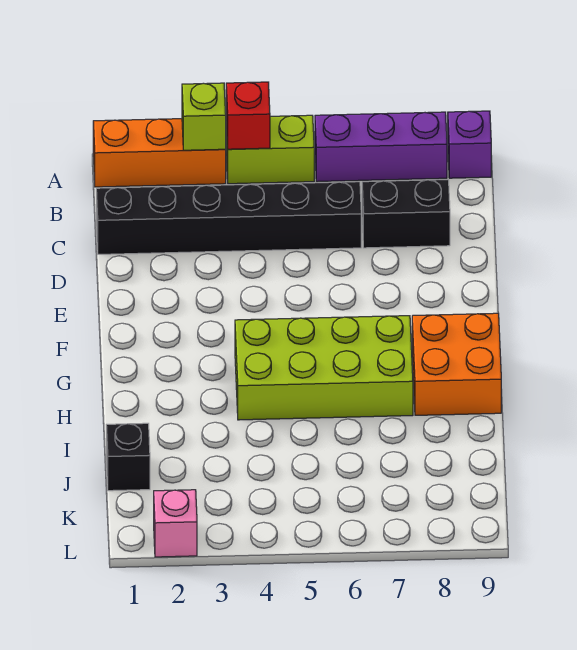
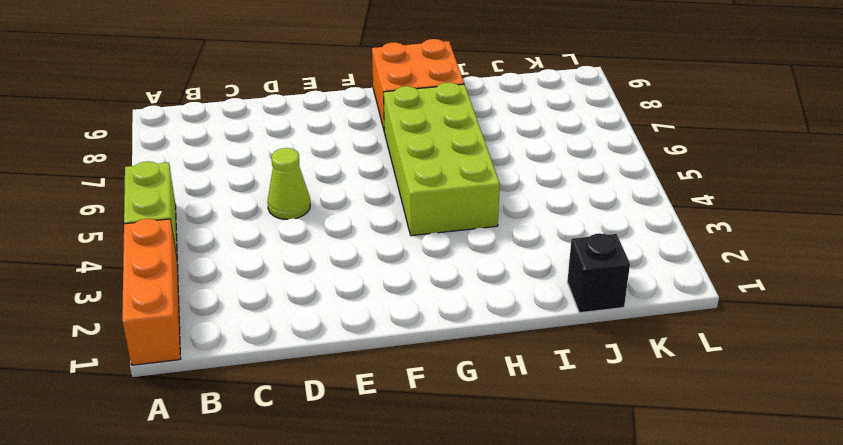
lime cone D5 level 1 -> none
none -> purple brick A6:A8 level 1
none -> purple brick A9 level 1
none -> black brick C1:C6 level 1

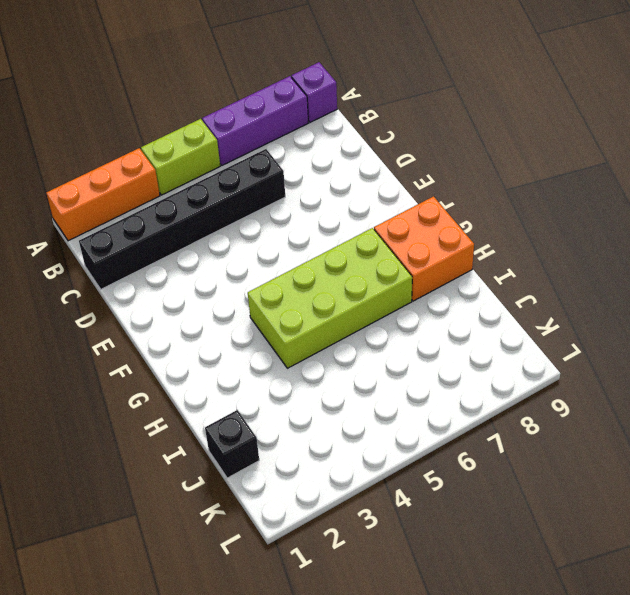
none -> black brick C7:C8 level 1
none -> pink brick L2 level 1
none -> lime brick A3 level 2

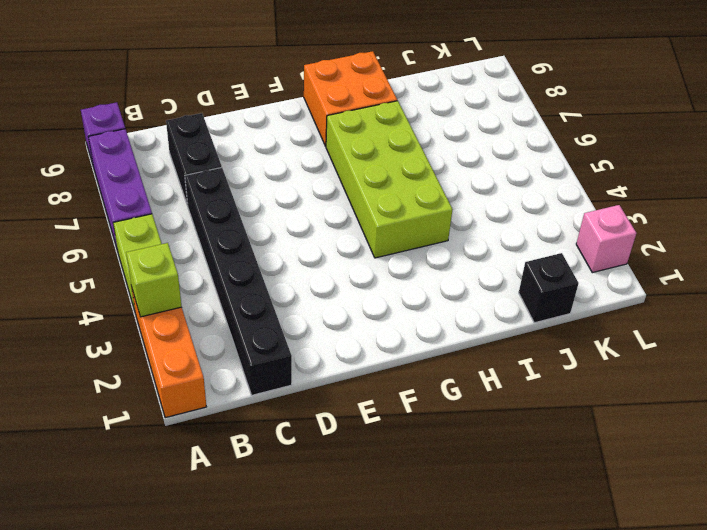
none -> red brick A4 level 2

